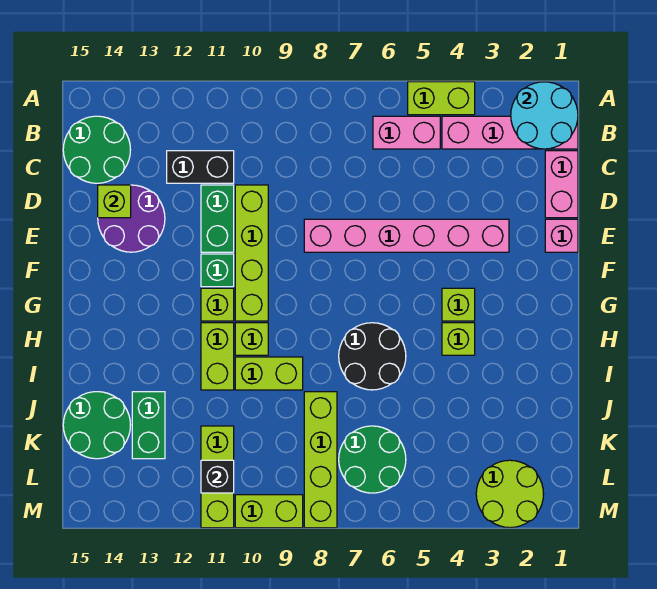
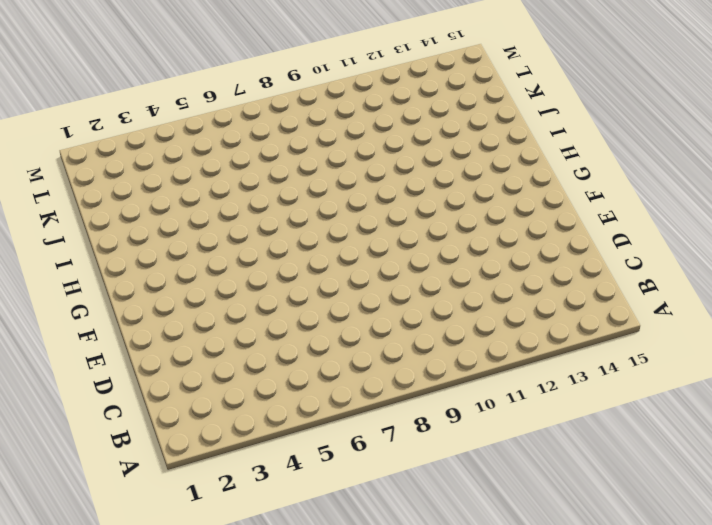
none -> lime brick A4:A5 level 1
none -> pink brick B1:B4 level 1
none -> pink brick B5:B6 level 1

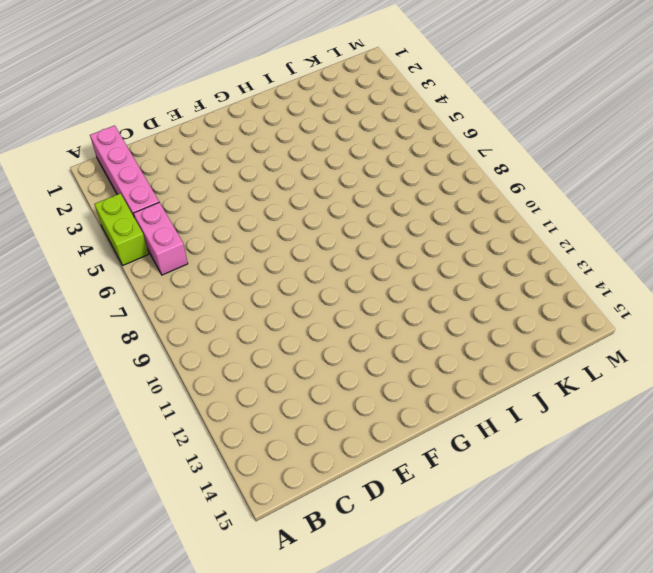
none -> green round brick B14:C15 level 1
none -> pink brick C1:D1 level 1
none -> black brick C11:C12 level 1

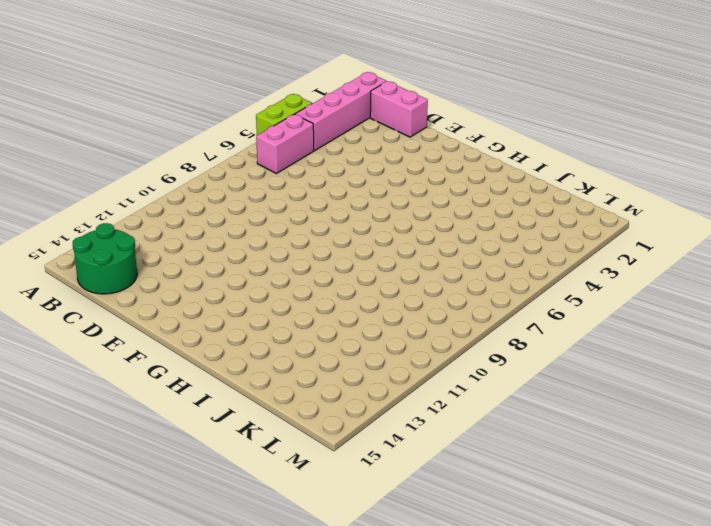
none -> black brick C11:C12 level 1
none -> lime brick D10:G10 level 1
none -> green brick D11:E11 level 1

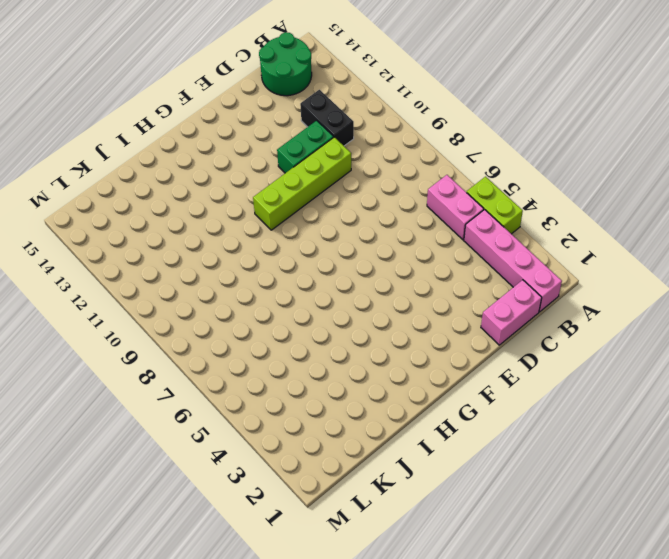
none -> purple round brick D13:E14 level 1
none -> pink brick E1 level 1
none -> pink brick E3:E8 level 1

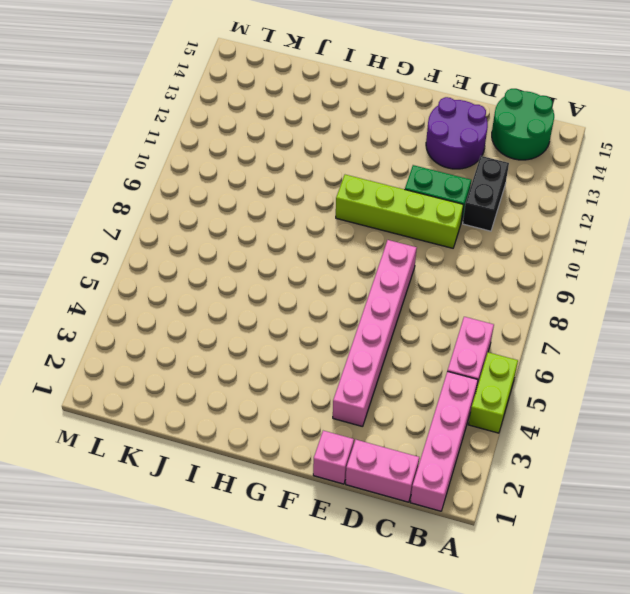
none -> green brick F11 level 1
none -> lime brick G4 level 1
none -> lime brick G11 level 1

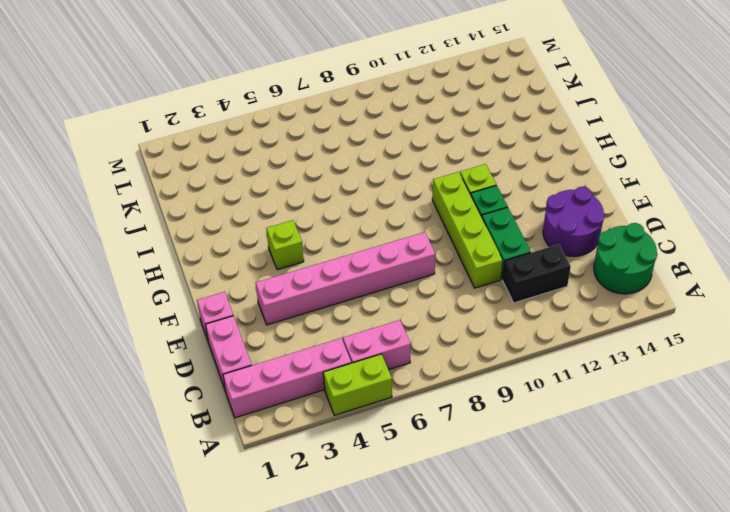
none -> lime brick H4 level 1
none -> black round brick H6:I7 level 1
none -> lime brick H10 level 1

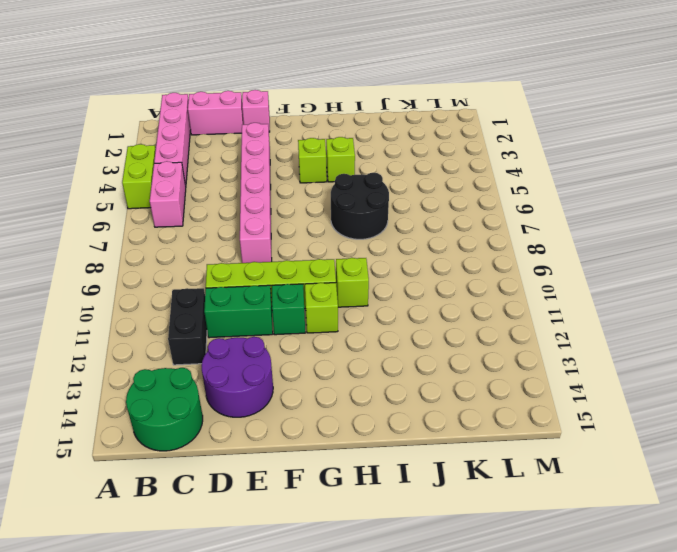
none -> lime brick H11:I11 level 1
none -> lime brick I9:I10 level 1
none -> lime brick J8:M8 level 1

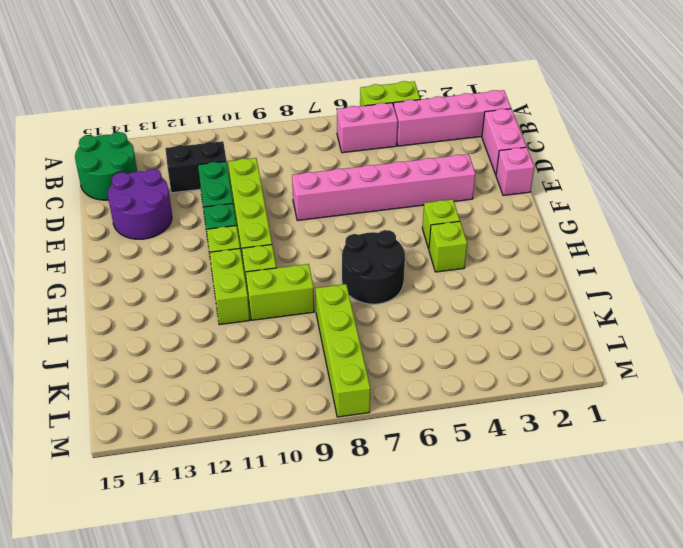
none -> green brick J13:K13 level 1
none -> green round brick J14:K15 level 1
none -> green round brick K6:L7 level 1

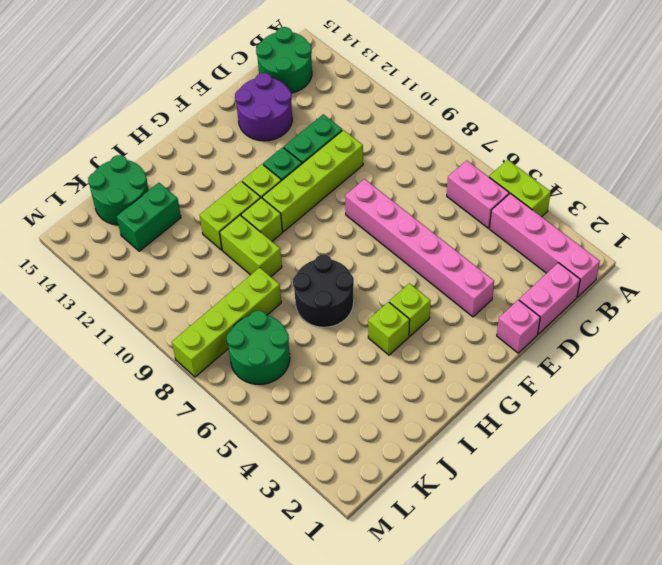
none -> black brick C11:C12 level 1
none -> lime brick K11:M11 level 1
none -> lime round brick L2:M3 level 1

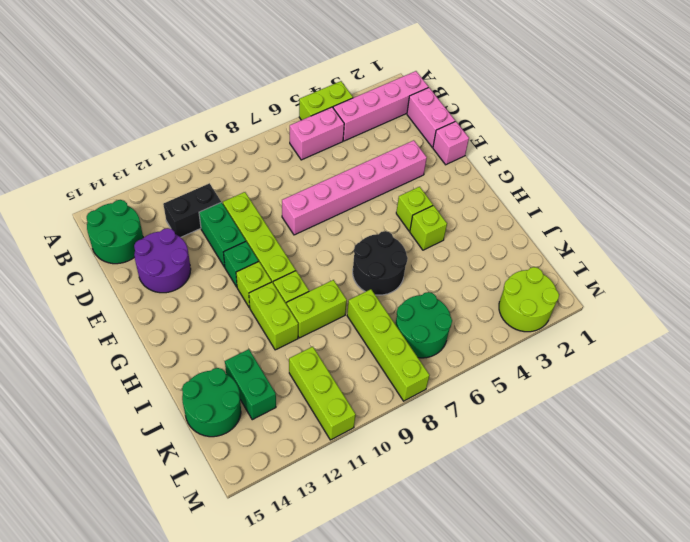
none -> lime brick M9:M10 level 1
none -> cyan round brick A1:B2 level 2
none -> lime brick D14 level 2

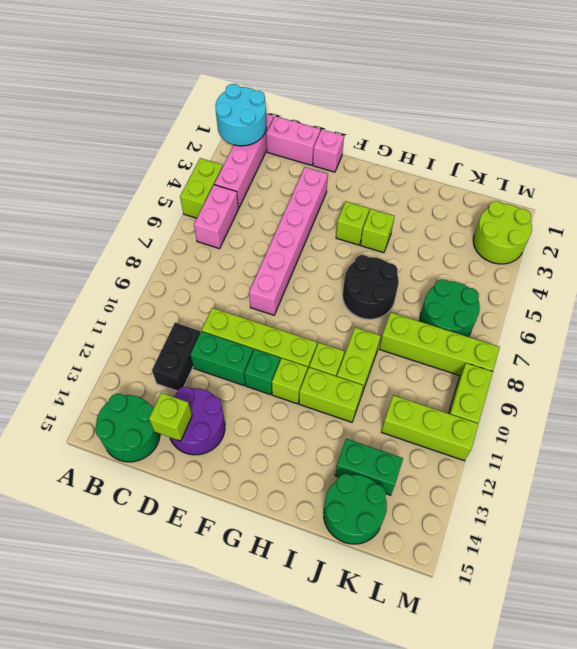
none -> black brick L11 level 2

